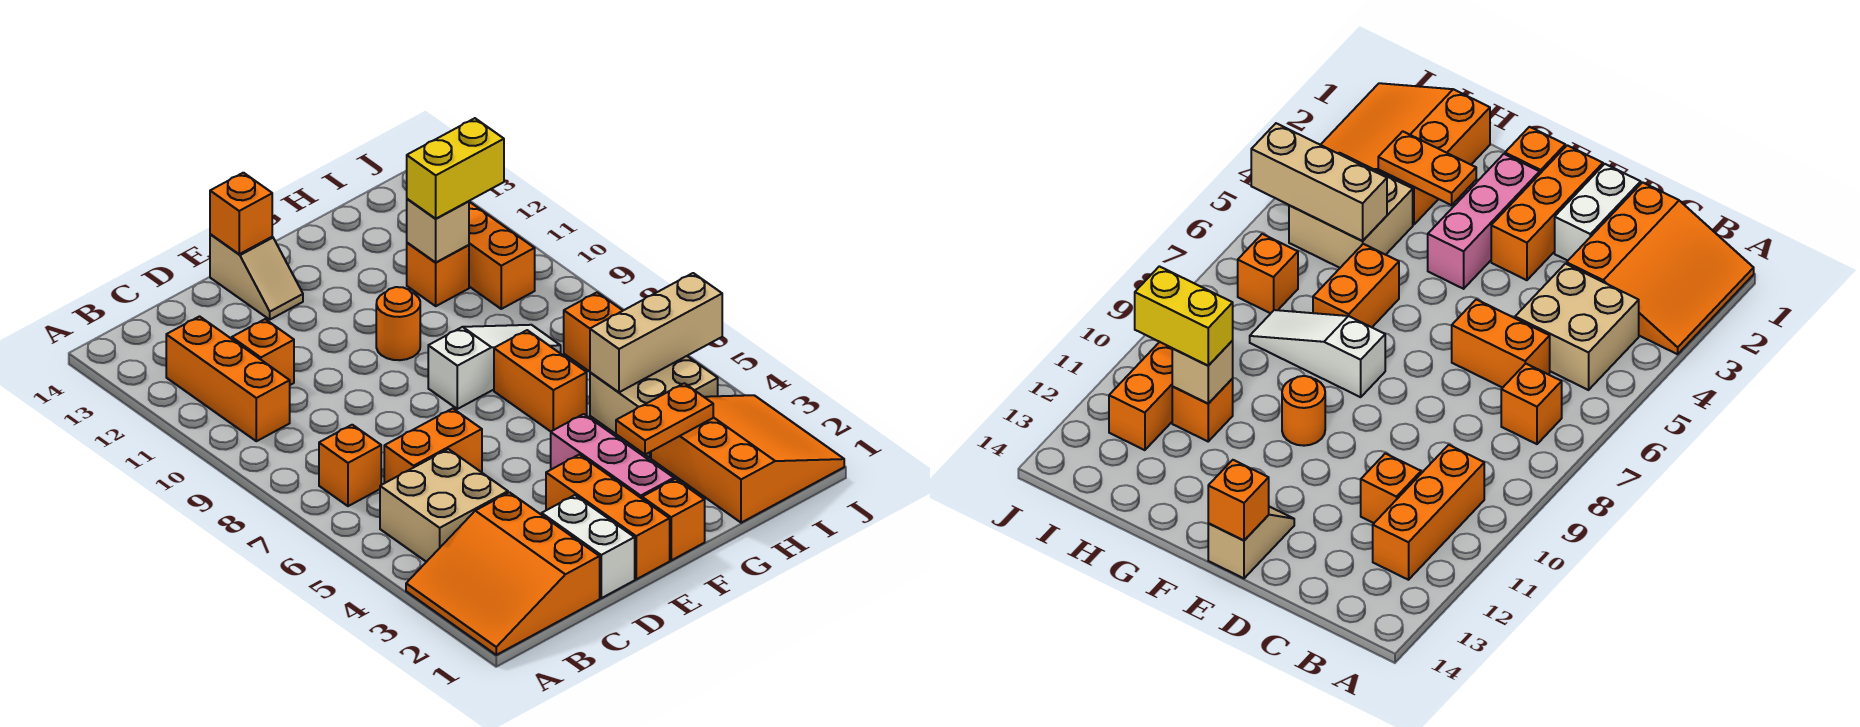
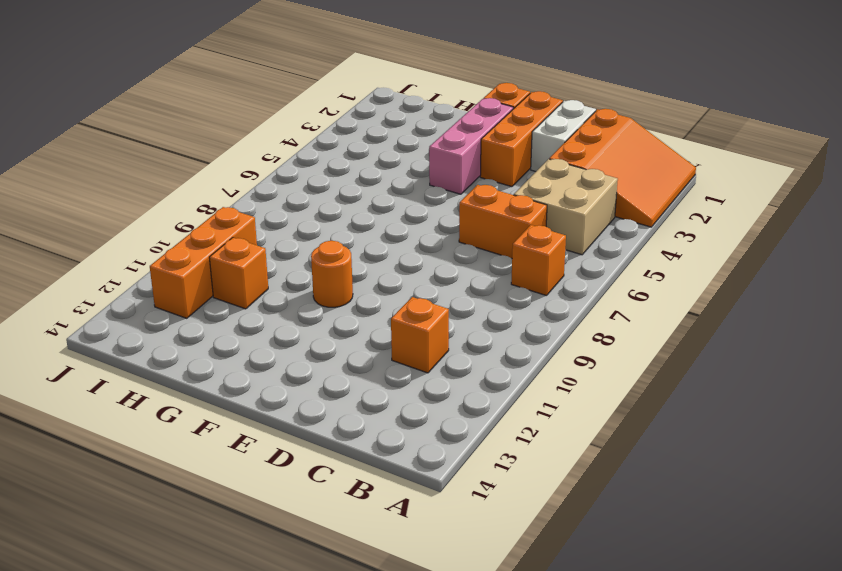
none -> orange brick B10:B12 level 1
none -> tan slope E13:E14 level 1 top 14
none -> white slope F8:H8 level 1 top F

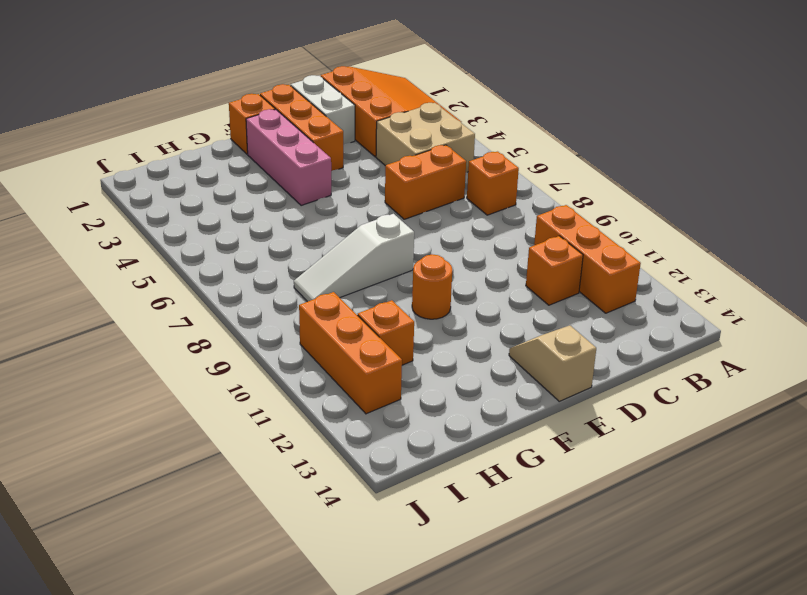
none -> orange brick G6:G7 level 1
none -> orange slope H1:J3 level 1 top H
none -> tan brick H4:I5 level 1

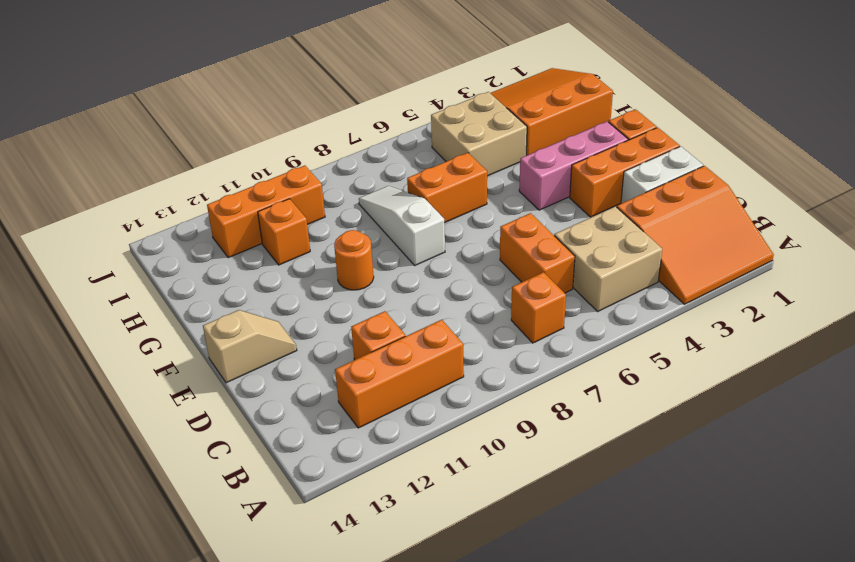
none -> orange brick I7 level 1
none -> orange brick E14 level 2
none -> orange plate G3:H3 level 2

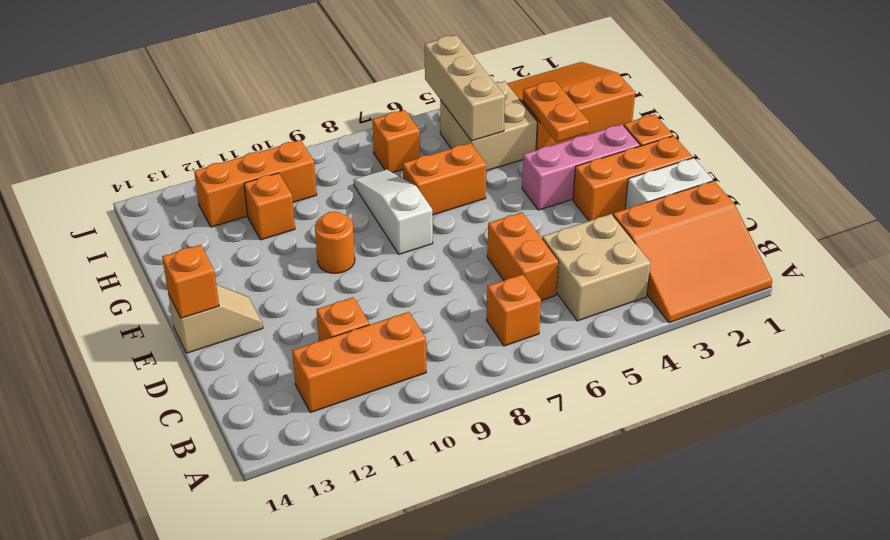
none -> tan brick H11 level 2
none -> yellow brick H11:I11 level 3

